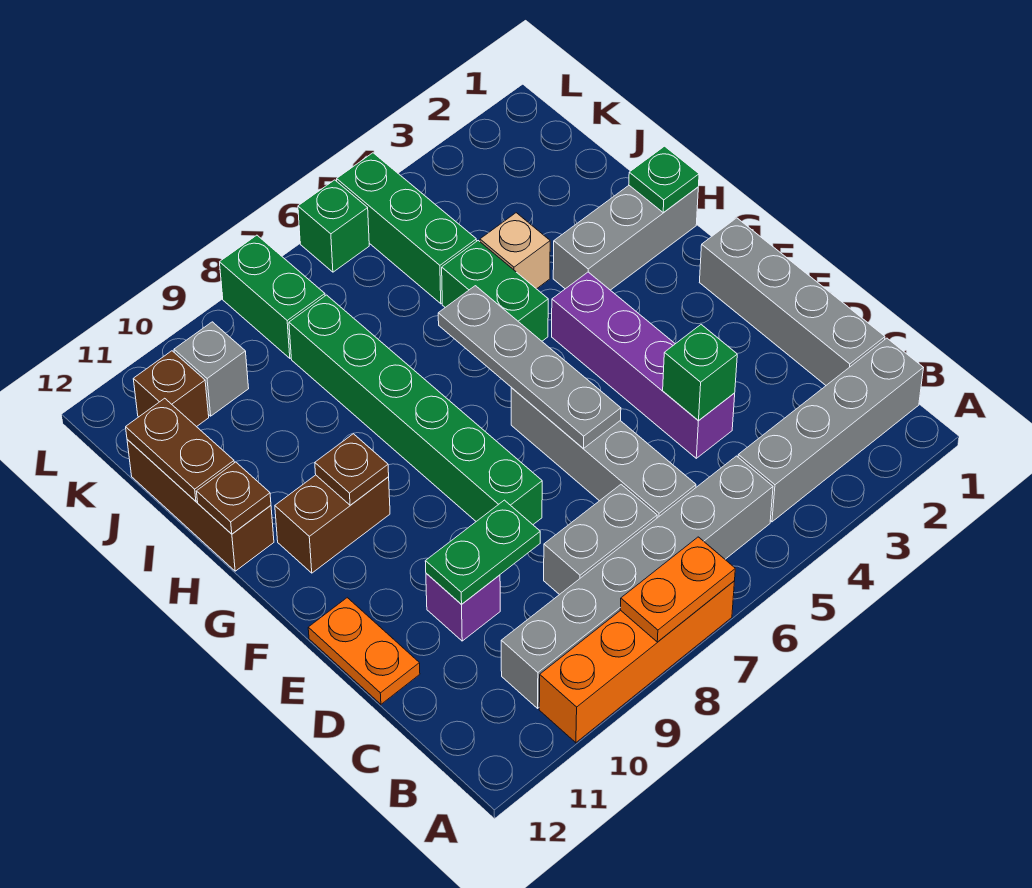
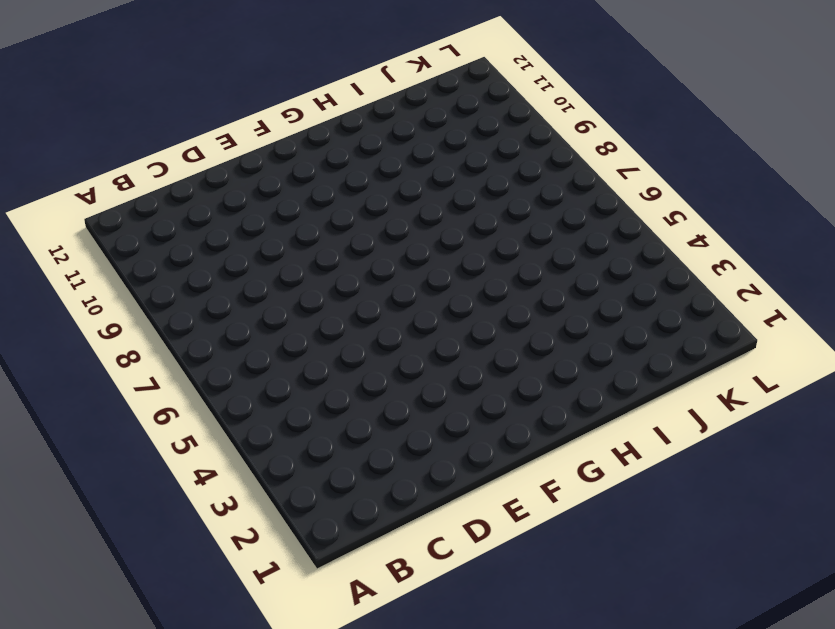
none -> orange brick A7:A10 level 1
none -> grey brick B1:B4 level 1
none -> grey brick B5:B10 level 1

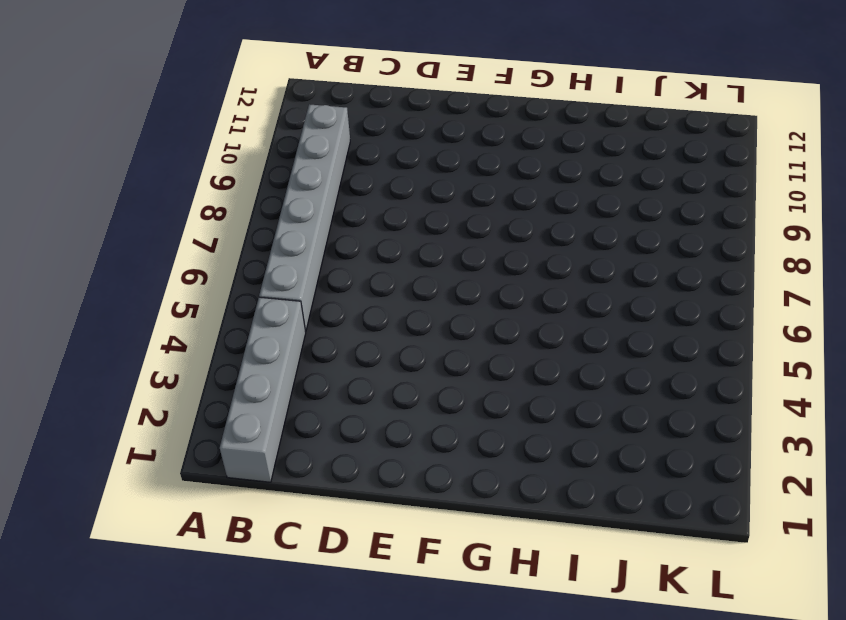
none -> orange brick A7:A10 level 1
none -> grey brick C1:F1 level 1
none -> grey brick C6:F6 level 1

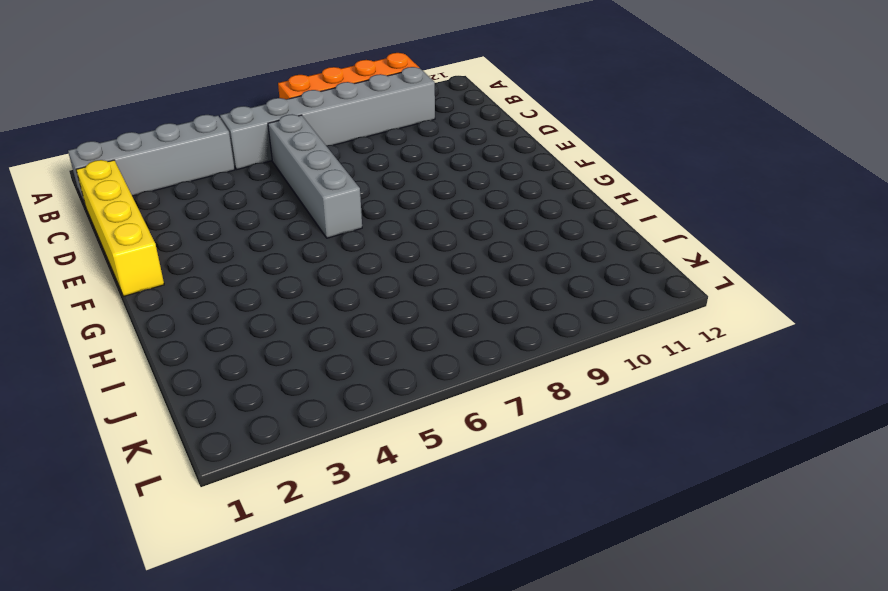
yellow brick C1:F1 level 1 -> grey brick C1:F1 level 1
none -> grey brick C7:C8 level 1
none -> purple brick D4:G4 level 1
none -> purple brick D10 level 1

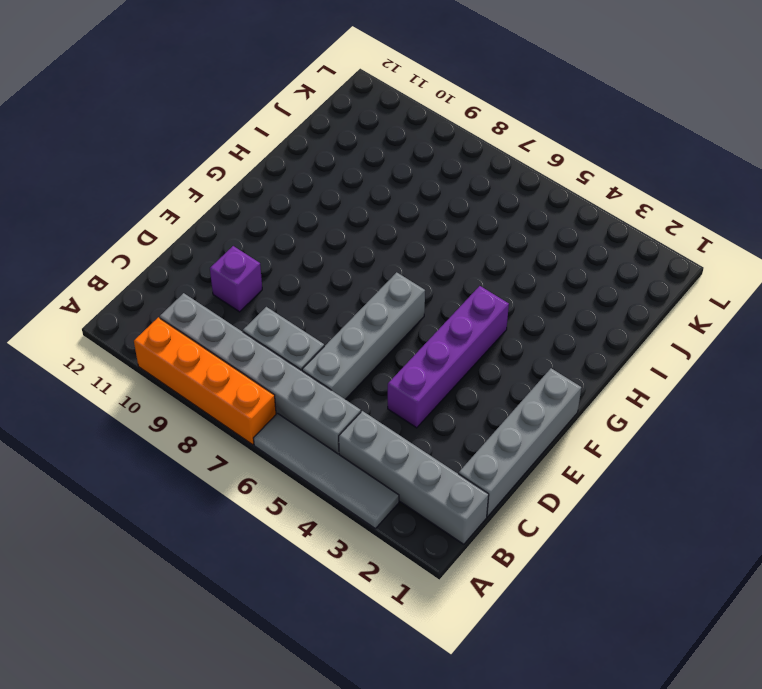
grey tile A3:A6 level 1 -> none
none -> orange plate D12:E12 level 1
none -> green brick E8:J8 level 1
none -> brown brick G10:G11 level 1

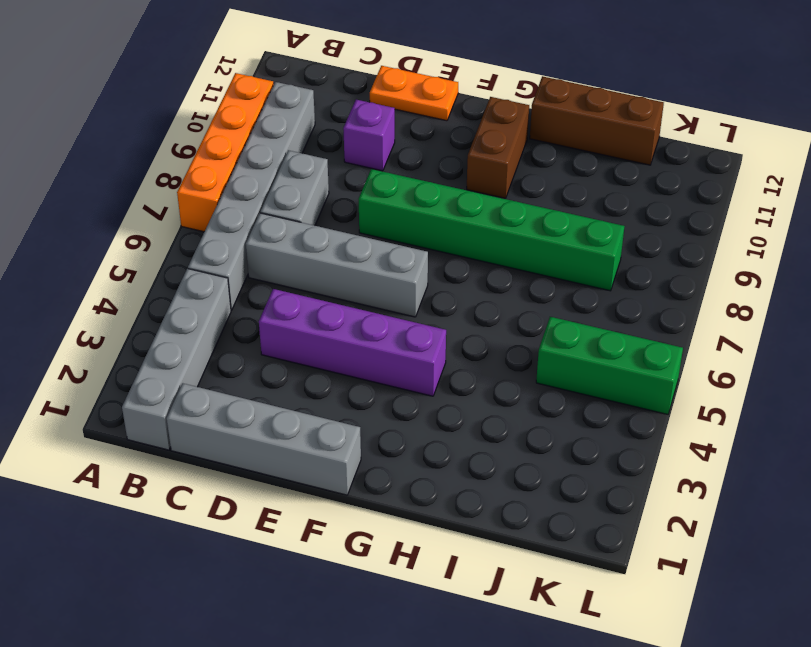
none -> grey brick H1:H3 level 1
none -> green brick H5:I5 level 1
none -> tan brick I4 level 1

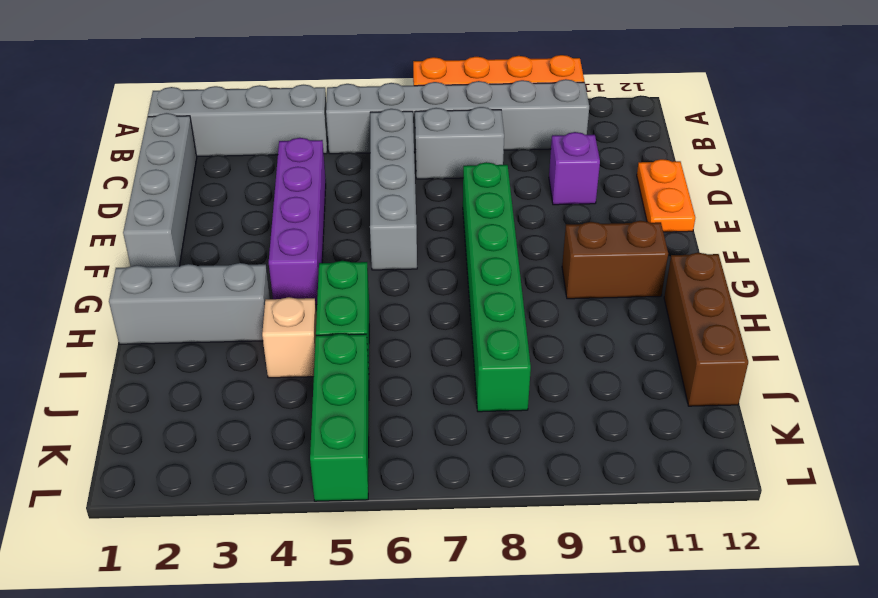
none -> green brick K8:L8 level 1
none -> grey brick K10 level 1
none -> brown brick K11 level 1

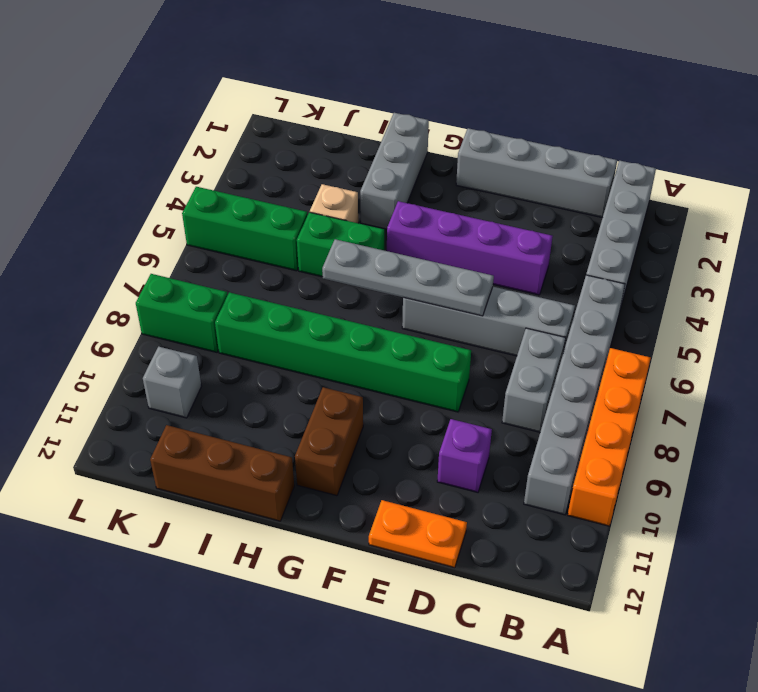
none -> brown brick K11 level 1
none -> green brick L6 level 1
none -> orange plate A7:A8 level 2

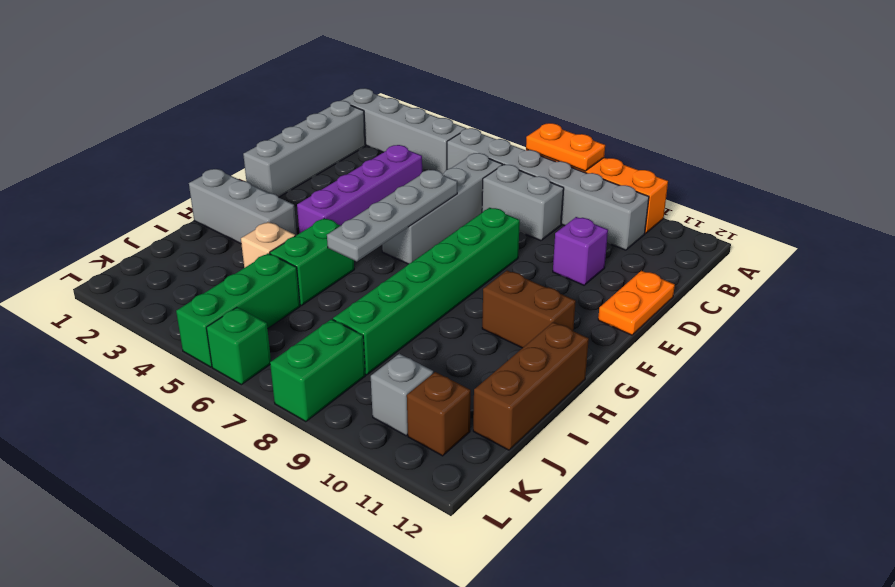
none -> green brick D4 level 2
none -> green plate D9:D10 level 2
none -> brown plate G10 level 2

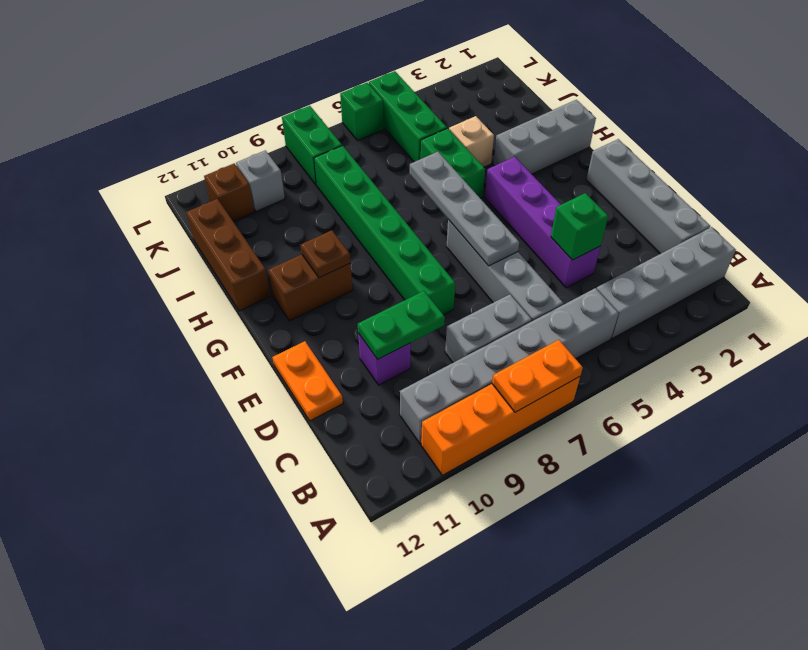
none -> green plate H1 level 2
none -> brown plate H12 level 2
none -> brown plate I12:J12 level 2

